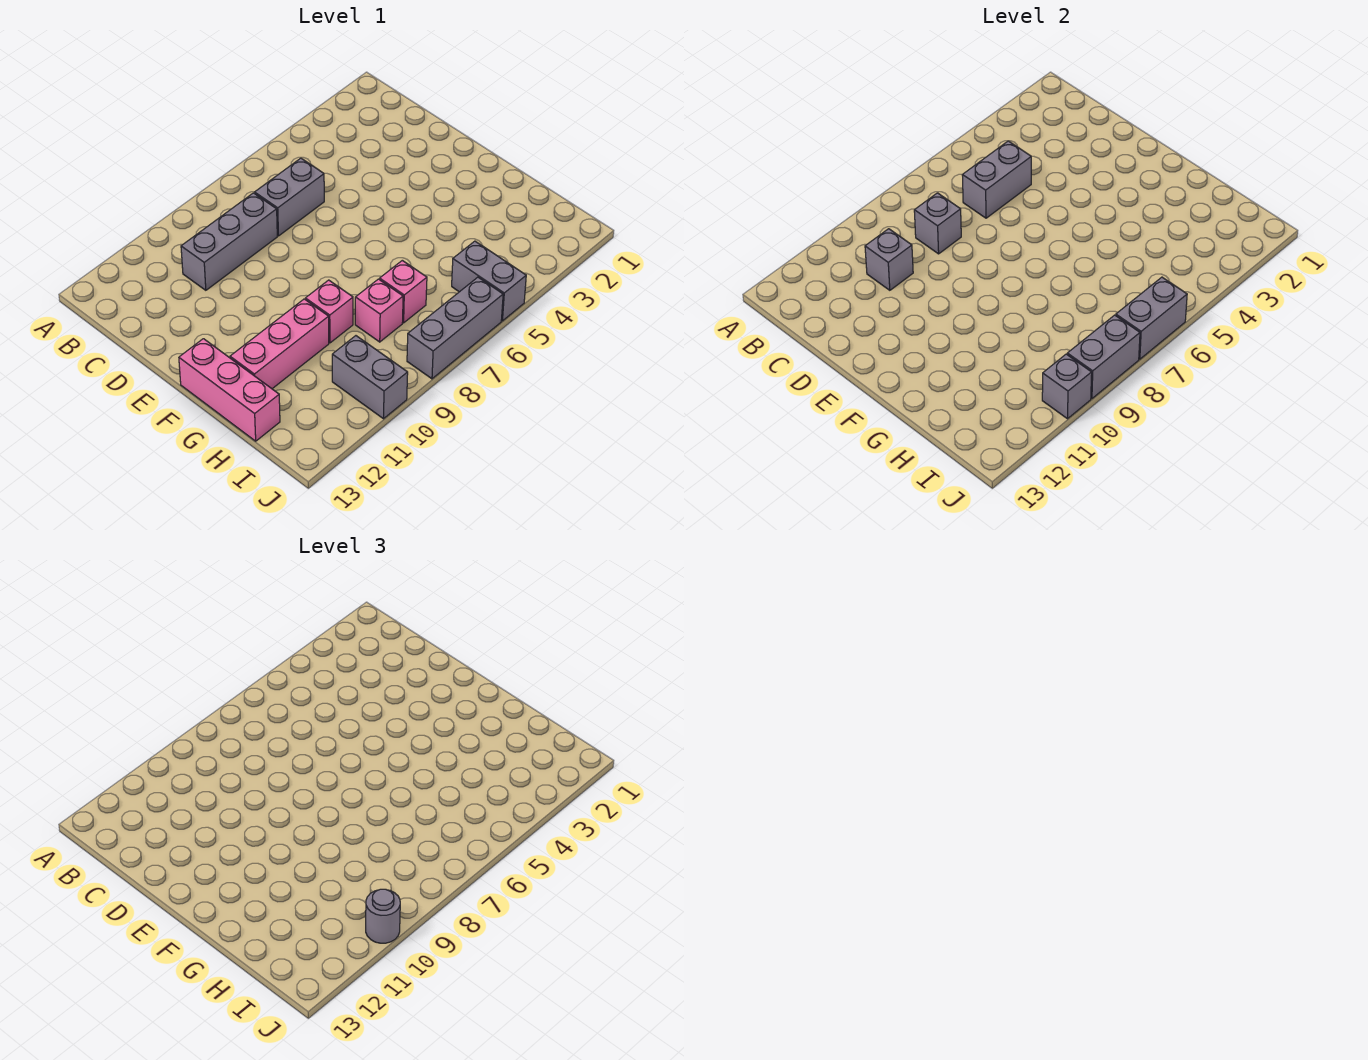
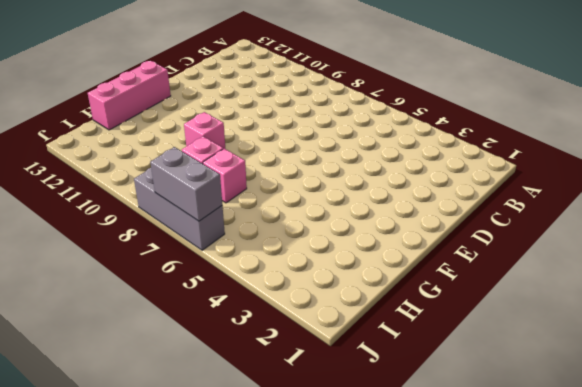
none -> grey brick C6:C7 level 1
none -> grey brick C8:C10 level 1
none -> pink brick G10:G12 level 1

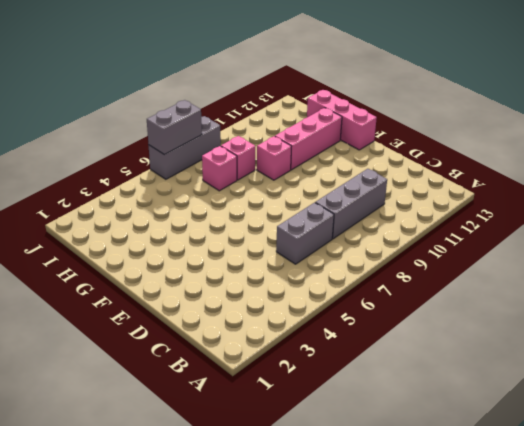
none -> grey brick I5:J5 level 1
none -> grey brick I10:J10 level 1
none -> grey brick C5:C6 level 2

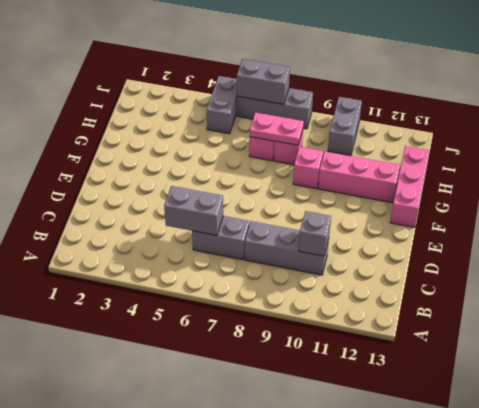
pink plate H7:H8 level 2 -> none
none -> grey brick C8 level 2
none -> grey brick J8:J9 level 2
none -> grey brick J10 level 2

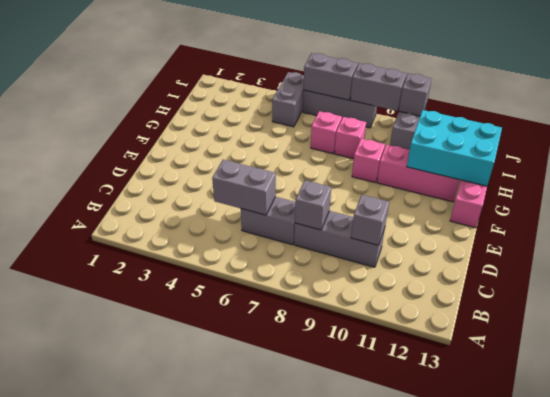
cyan brick G11:H13 level 2 -> none
none -> grey round brick J10 level 3

